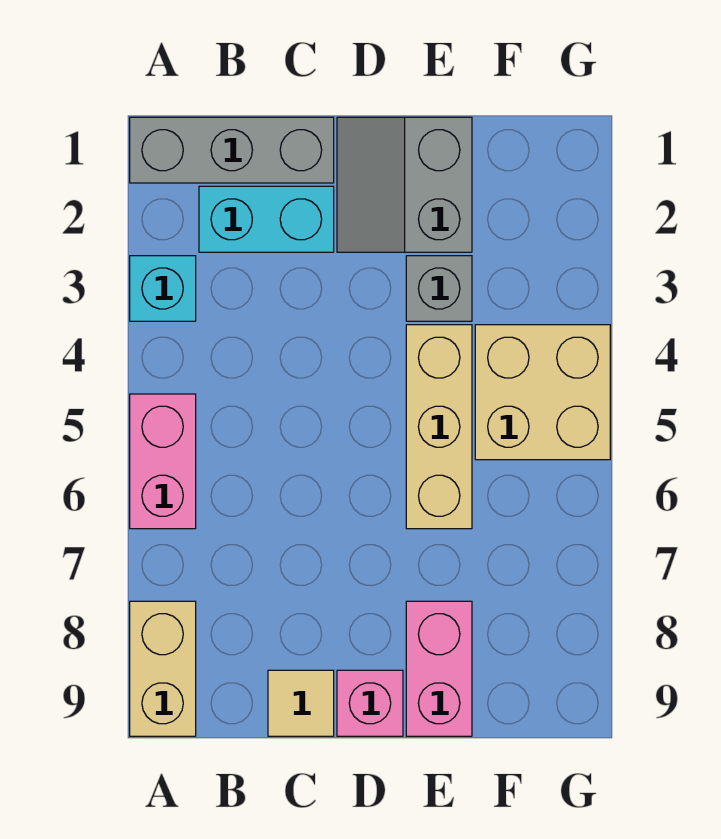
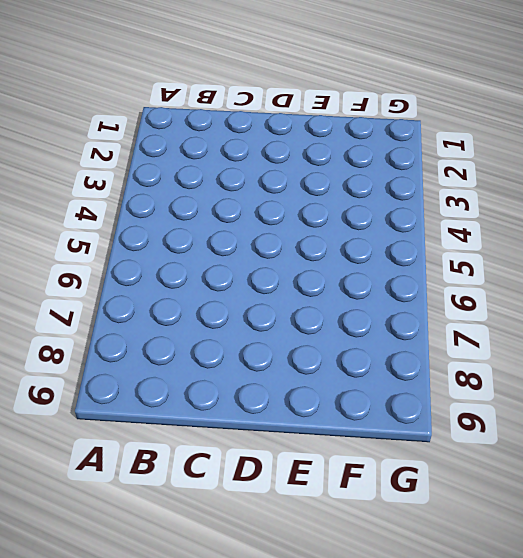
none -> grey brick A1:C1 level 1
none -> cyan brick A3 level 1
none -> pink brick A5:A6 level 1

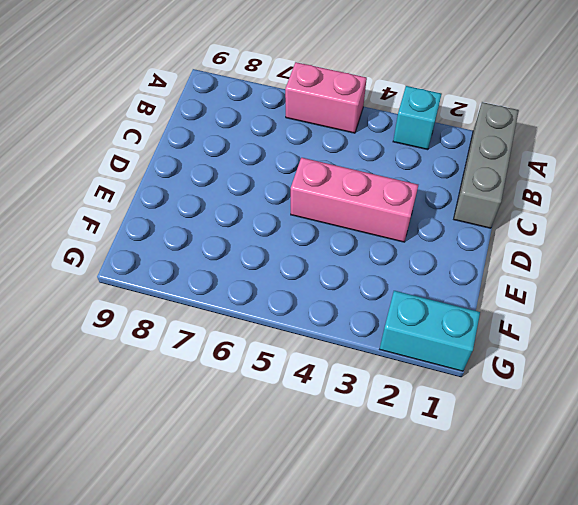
pink brick D3:D5 level 1 -> none
cyan brick G1:G2 level 1 -> cyan brick B2:C2 level 1
none -> tan brick A8:A9 level 1
none -> tan tile C9 level 1
none -> grey slope D1:E2 level 1 top E

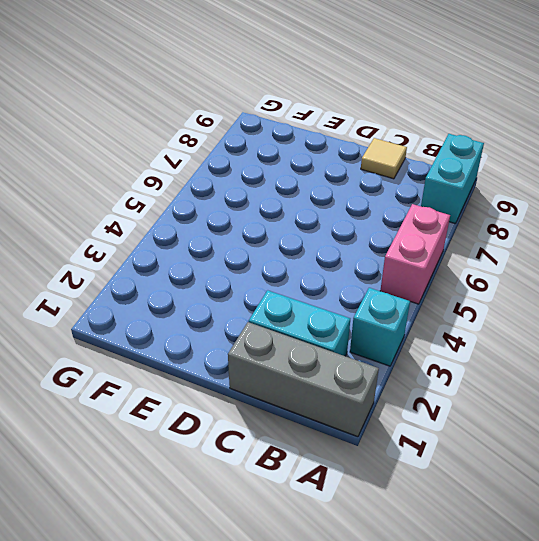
cyan brick A8:A9 level 1 -> tan brick A8:A9 level 1
none -> grey slope D1:E2 level 1 top E
none -> pink brick D9 level 1
none -> grey brick E3 level 1

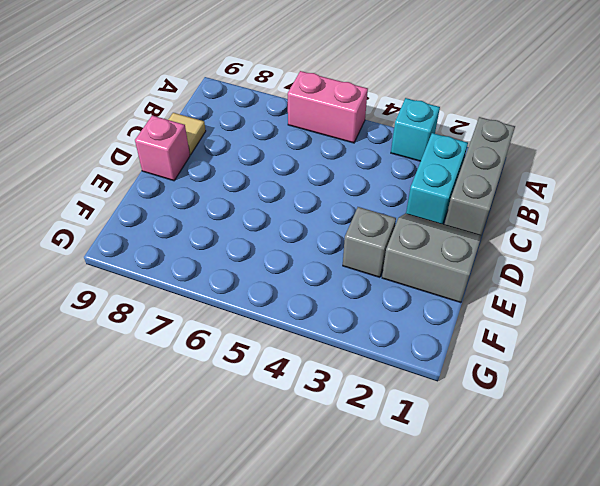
none -> tan brick A8:A9 level 1
none -> tan brick E4:E6 level 1
none -> pink brick E8:E9 level 1

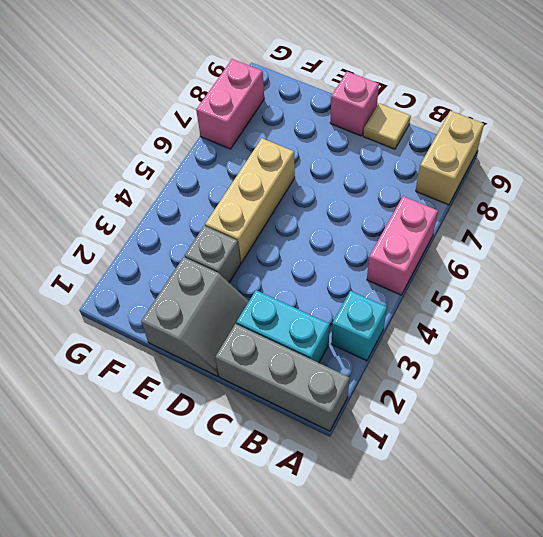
pink brick G7:G8 level 1 -> pink brick E8:E9 level 1
none -> tan brick F4:G5 level 1

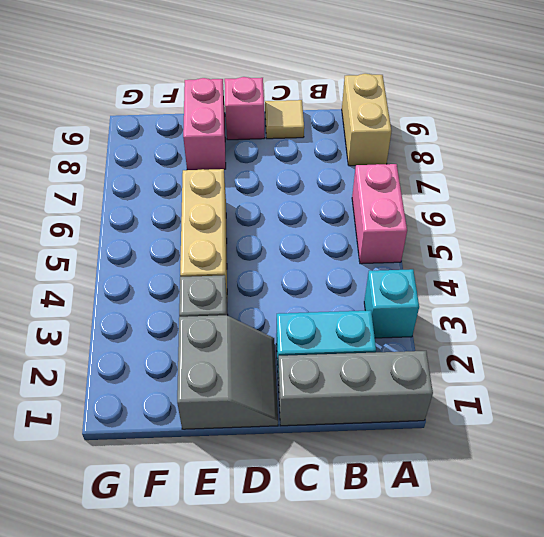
none -> tan brick F4:G5 level 1

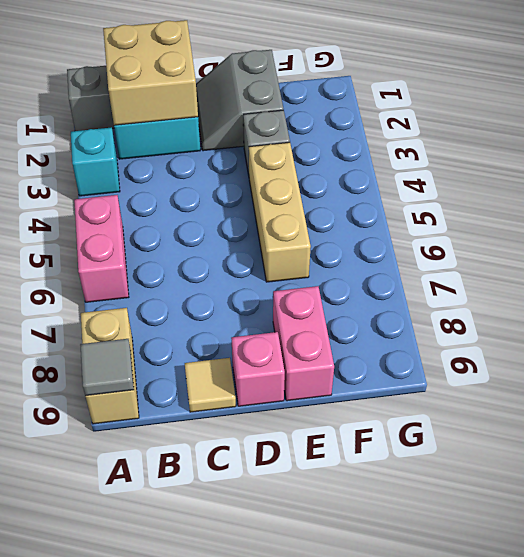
grey tile A9 level 2 -> none
tan brick B1:C2 level 2 -> tan brick F4:G5 level 1

